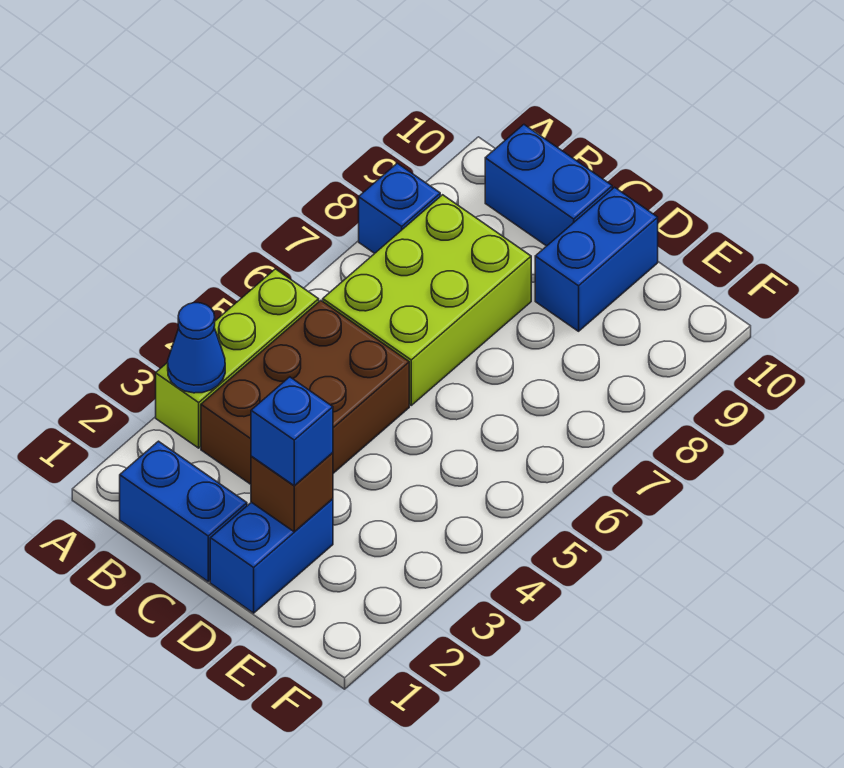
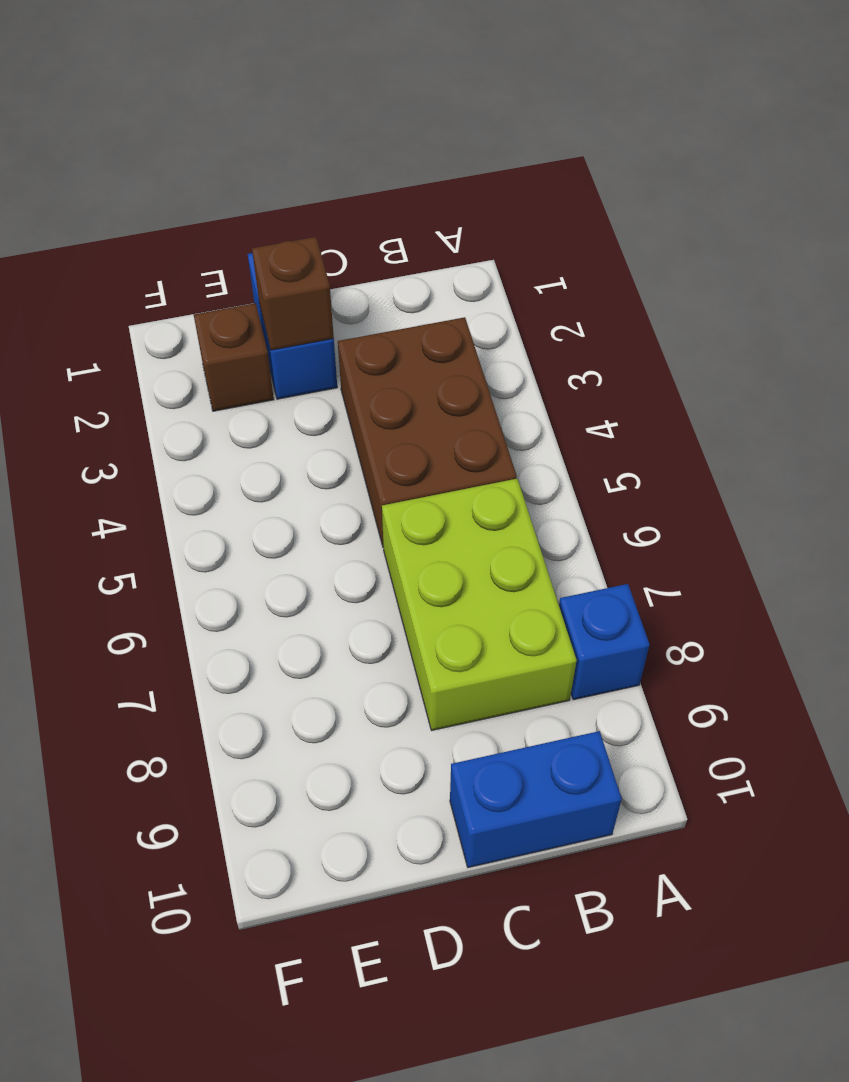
brown brick E2 level 1 -> none
none -> lime brick A3:A5 level 1
none -> blue brick B1:C1 level 1

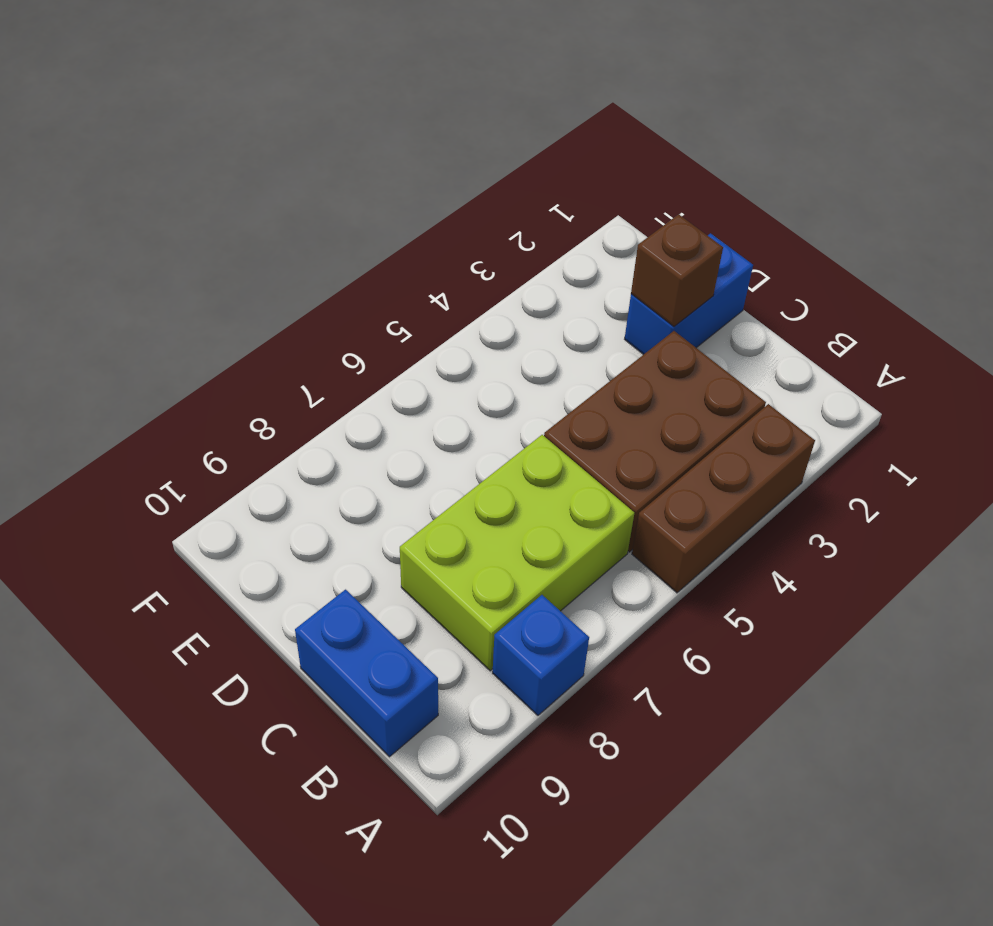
brown brick A3:A5 level 1 -> lime brick A3:A5 level 1
none -> blue brick B1:C1 level 1
none -> blue brick D9:D10 level 1

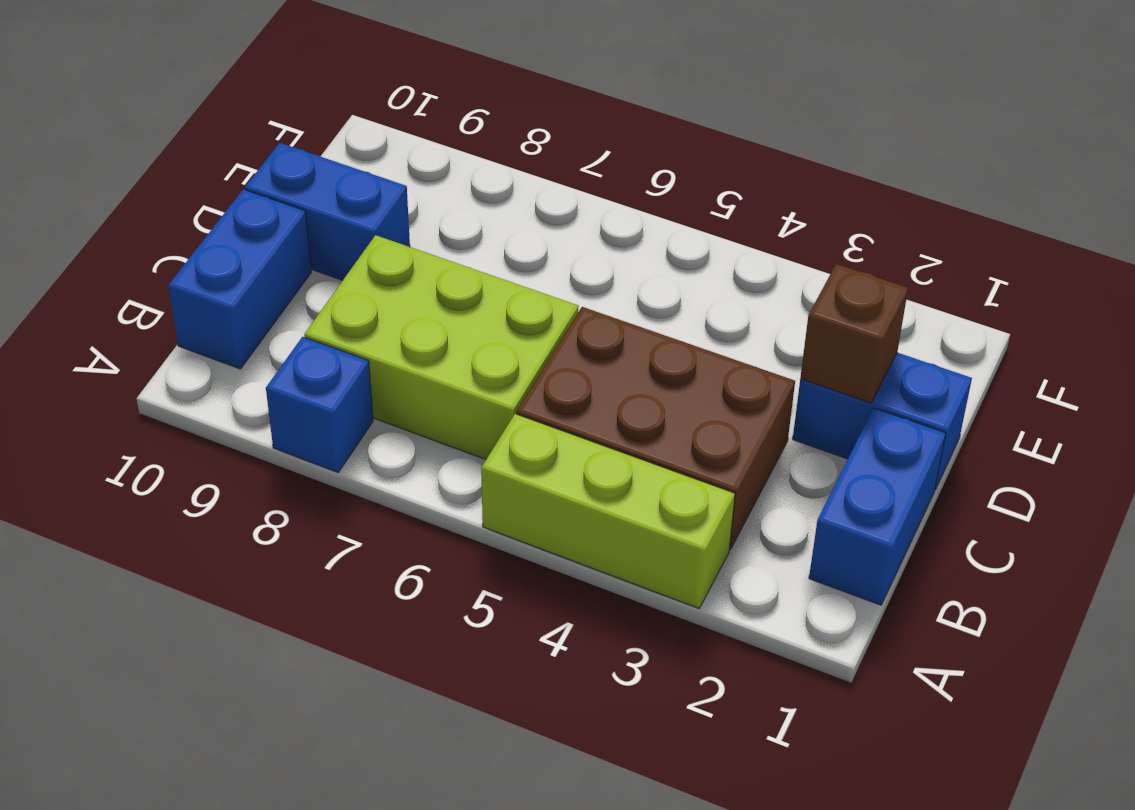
none -> blue cone A3 level 2
none -> blue brick D2 level 3

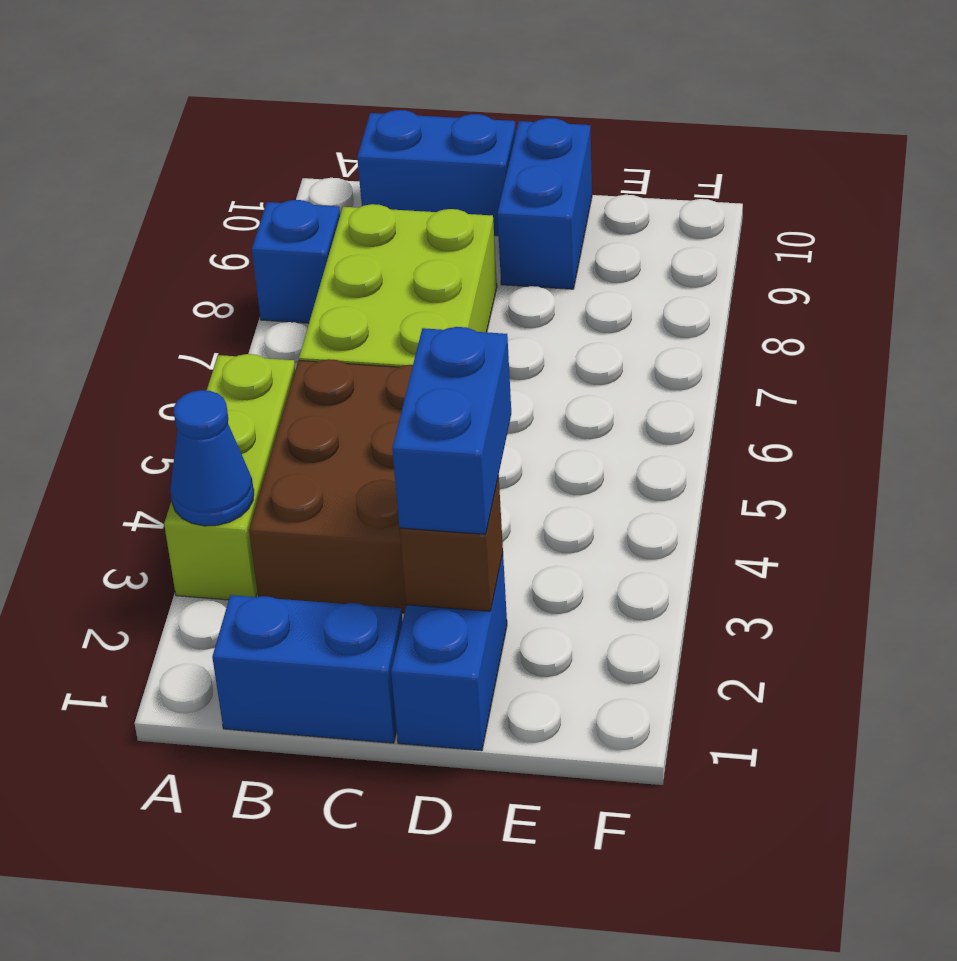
blue brick D2:D3 level 3 -> blue brick D2 level 3

